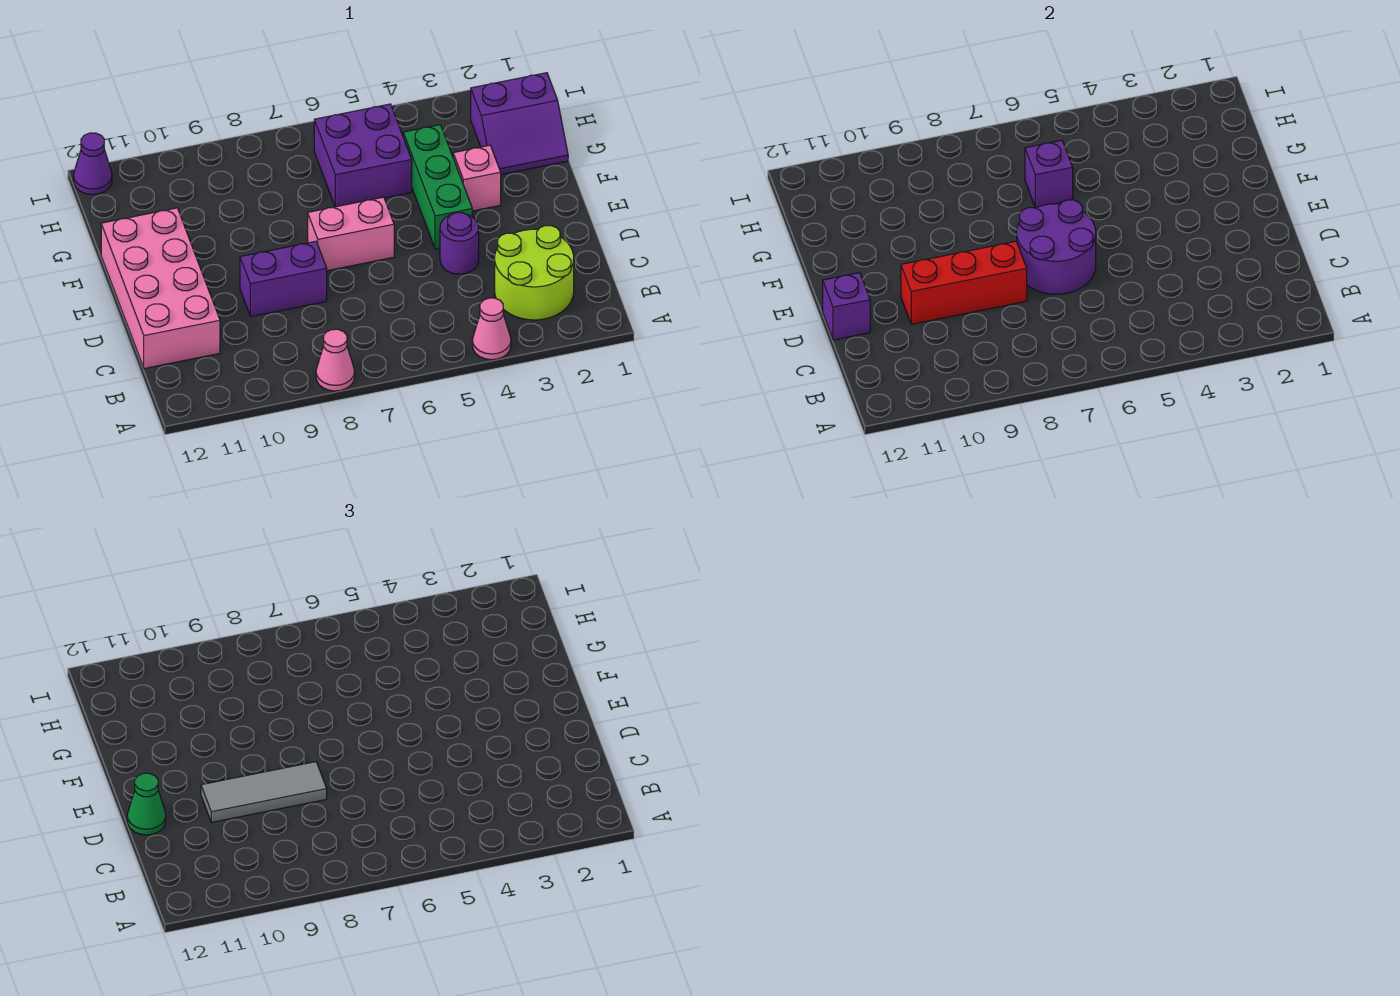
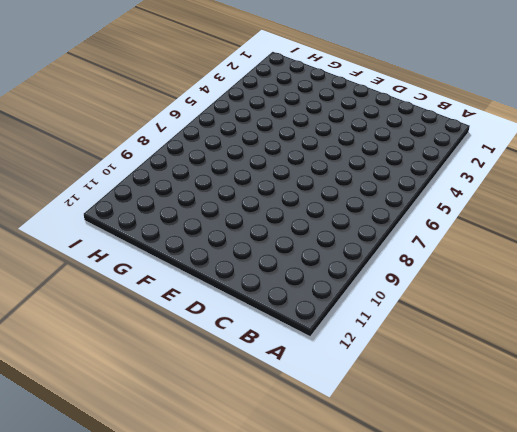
none -> pink cone A4 level 1
none -> pink cone A8 level 1
none -> lime round brick B2:C3 level 1

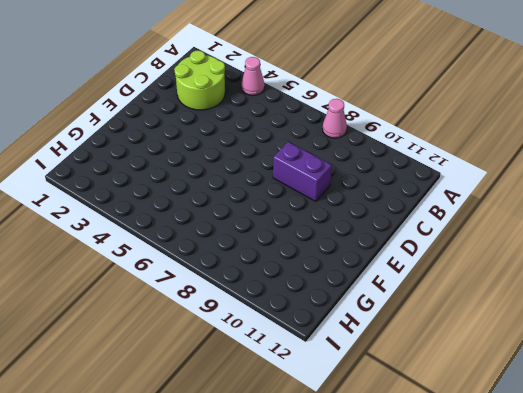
none -> pink brick C11:F12 level 1
none -> purple round brick D4 level 1
none -> green brick E4:G4 level 1

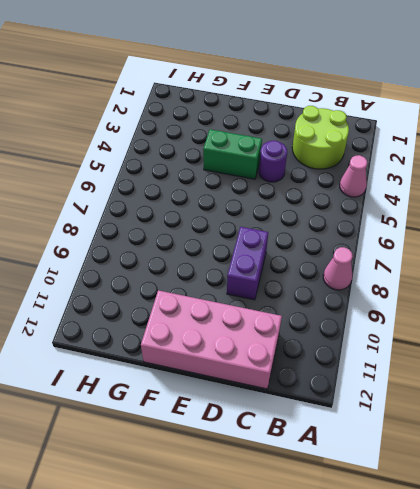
green brick E4:F4 level 1 -> green brick E4:G4 level 1
none -> pink brick E6:E7 level 1
none -> pink brick F3 level 1
none -> purple slope G1:H2 level 1 top H

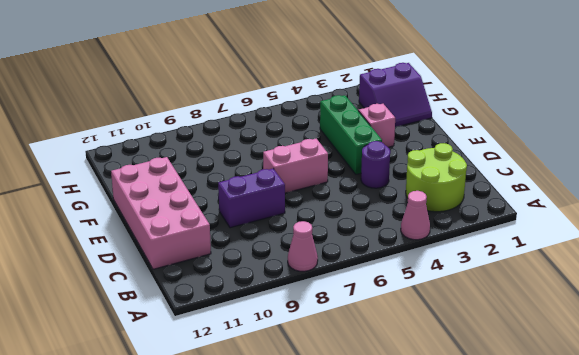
none -> purple brick G5:H6 level 1
none -> purple cone I12 level 1
none -> purple round brick D6:E7 level 2

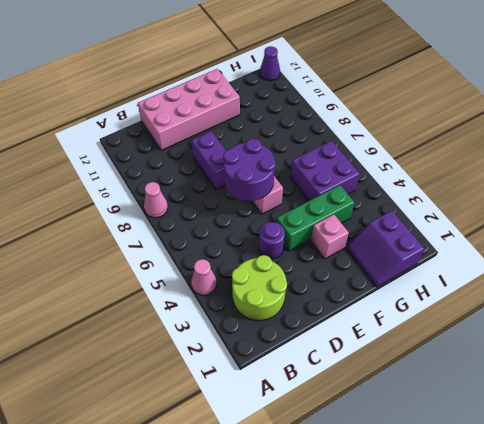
none -> red brick D8:D10 level 2
none -> purple brick D12 level 2
none -> purple brick G6 level 2

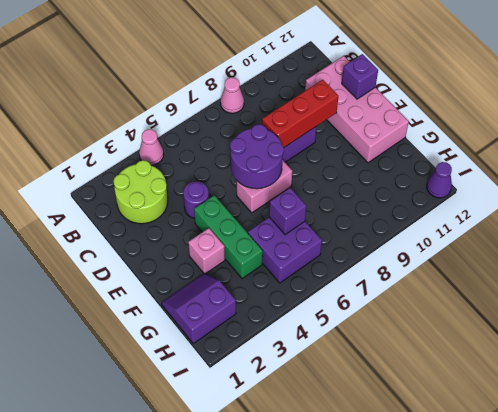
none -> grey tile D8:D10 level 3
none -> green cone D12 level 3

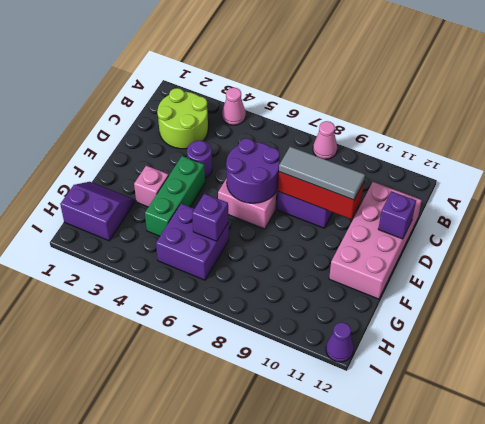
none -> green cone D12 level 3

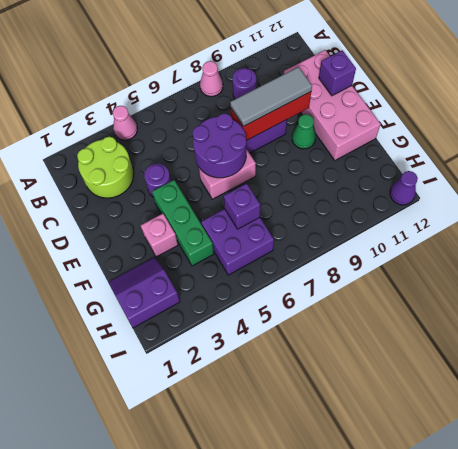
purple round brick B9 level 1 -> none
green cone E10 level 1 -> green cone D12 level 3

